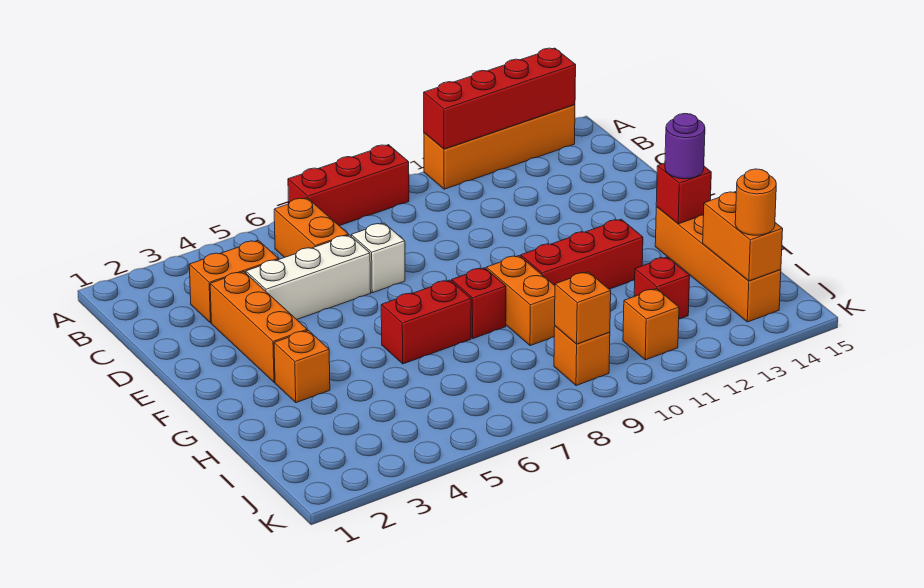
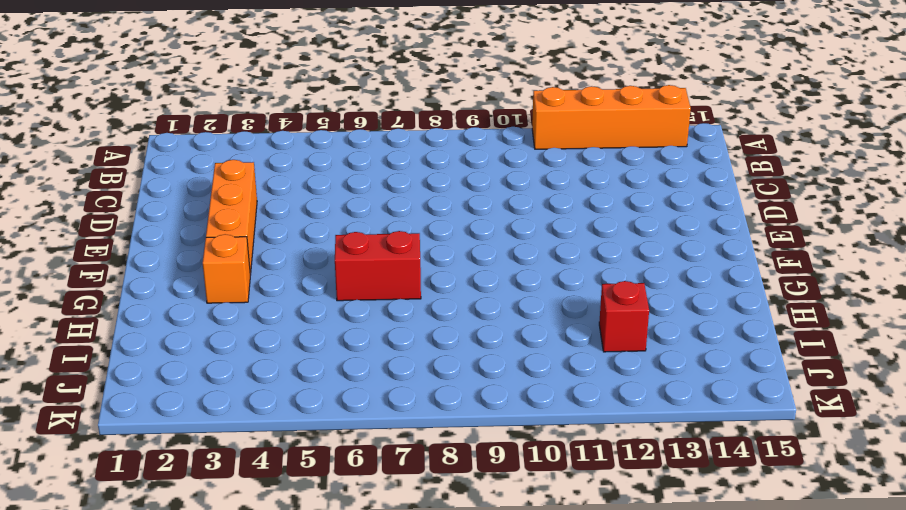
none -> red brick A7:A9 level 1
none -> orange brick B6:C6 level 1
none -> orange brick C3:C4 level 1

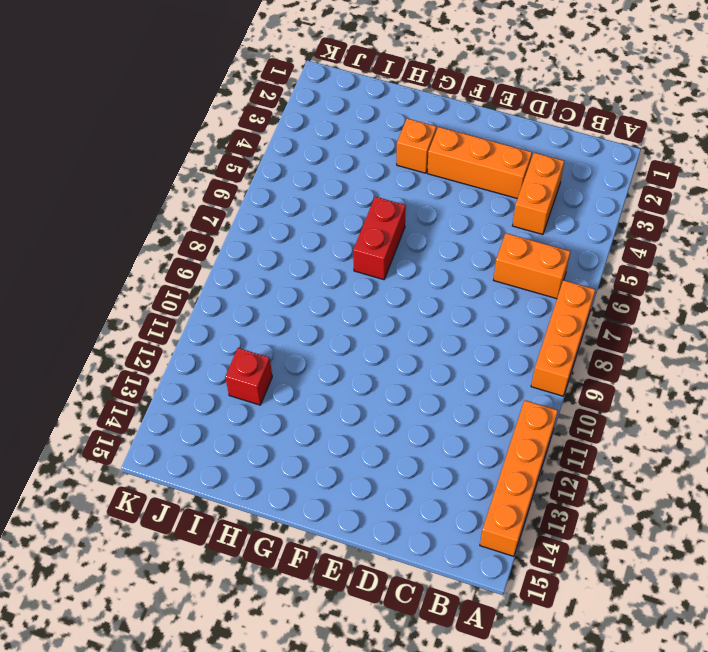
orange brick A7:A9 level 1 -> red brick A7:A9 level 1
none -> white brick D4:D6 level 1
none -> white brick D7 level 1
none -> red brick G8 level 1

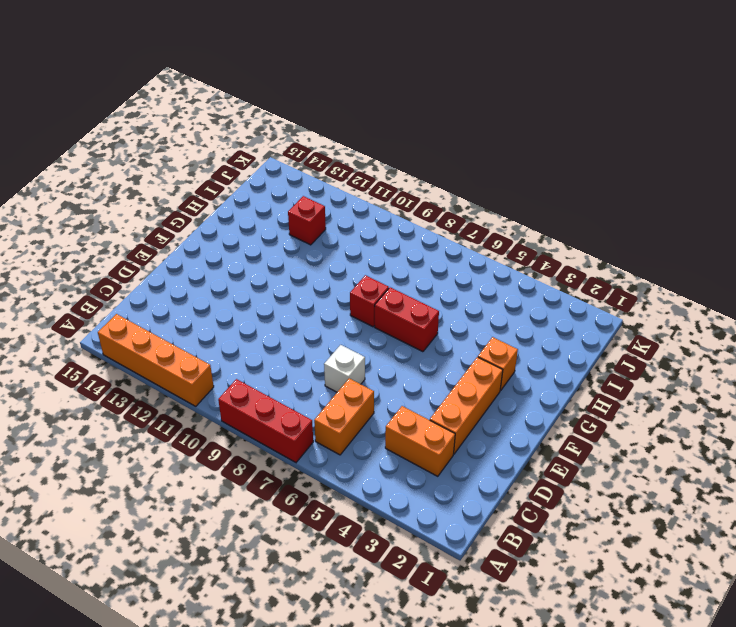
none -> white brick D4:D6 level 1
none -> orange brick G9:H9 level 1
none -> red brick G10:G12 level 1

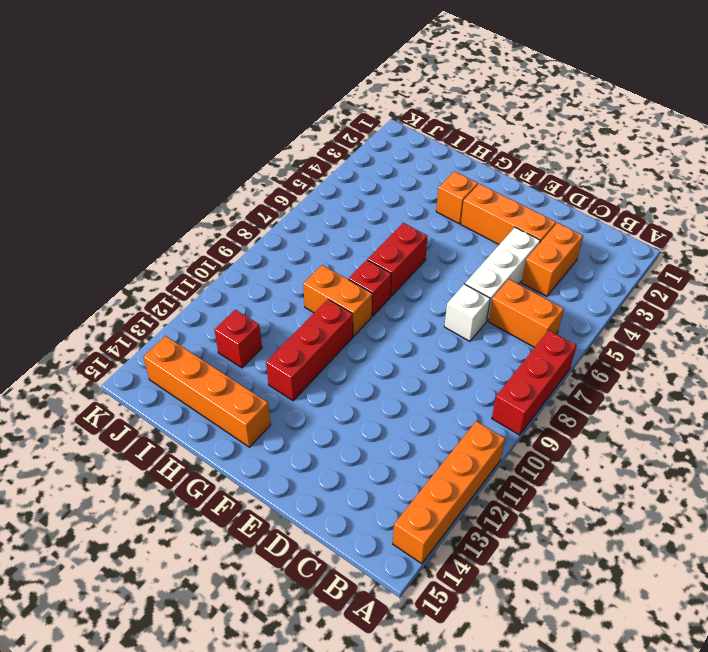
none -> orange brick J9 level 1
none -> orange brick J11 level 1
none -> red brick A11:A14 level 2

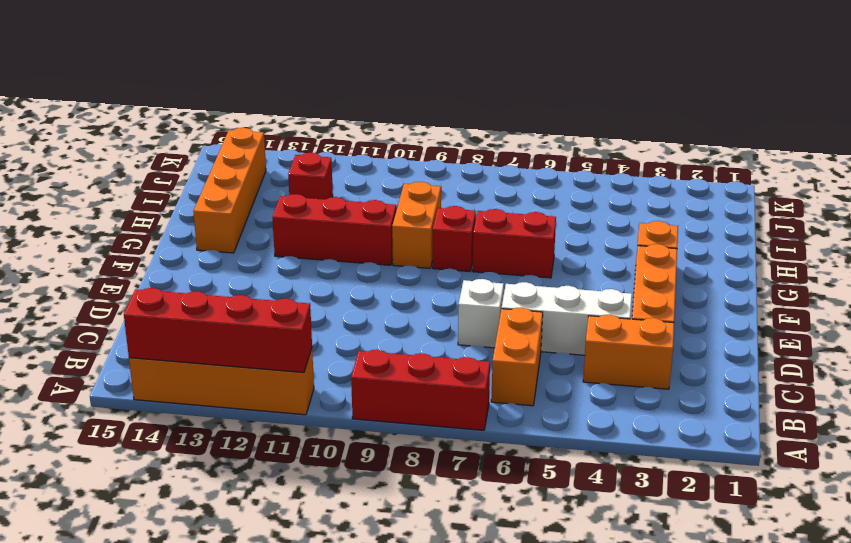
none -> orange brick J9 level 1
none -> orange brick J11 level 1
none -> red brick G14 level 2

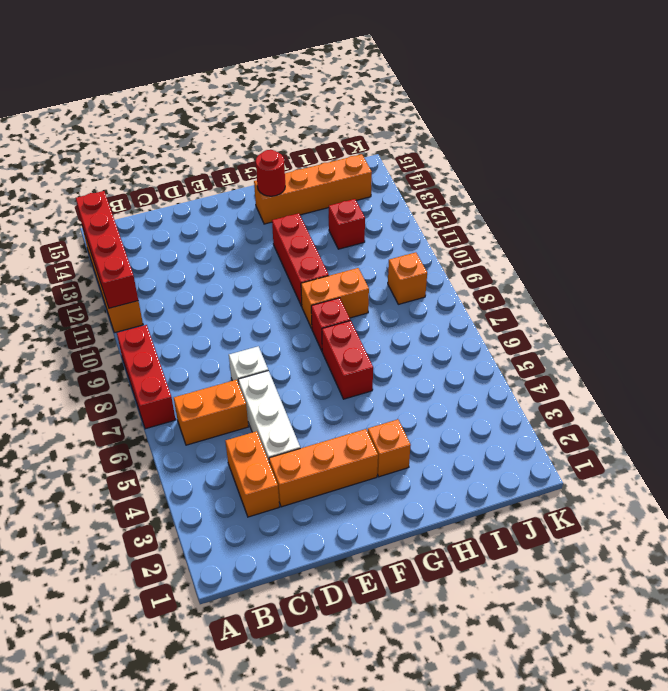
red round brick G14 level 2 -> red brick G14 level 2
none -> orange brick J11 level 1
none -> orange brick I14:J14 level 2
none -> orange brick J9 level 2

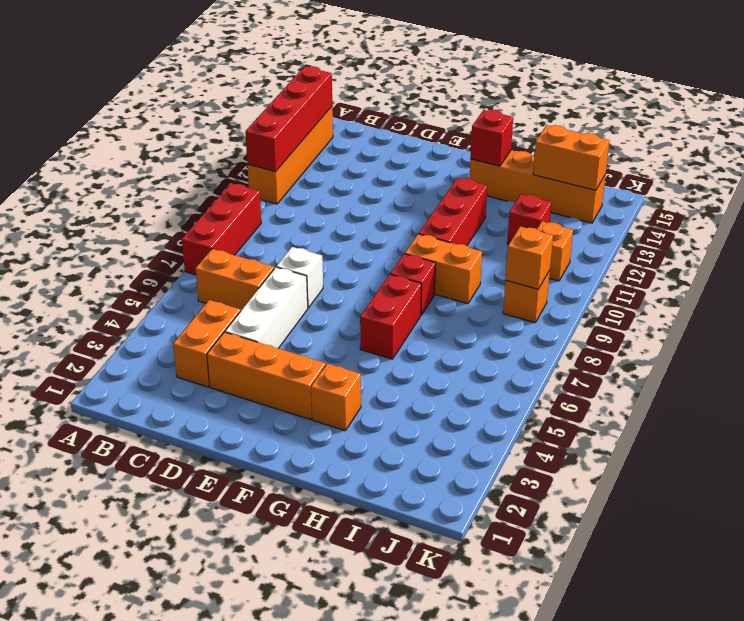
none -> purple round brick G14 level 3
none -> orange round brick J14 level 3

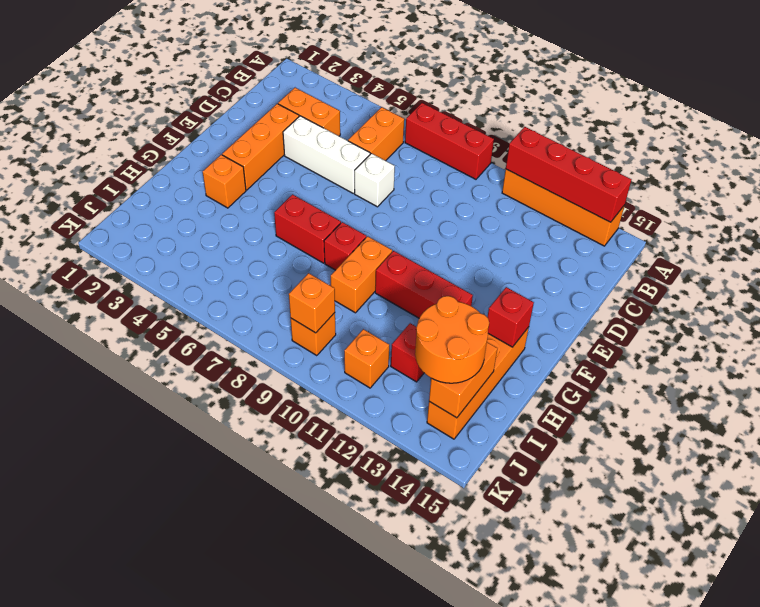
orange round brick I13:J14 level 3 -> orange round brick J14 level 3
none -> purple round brick G14 level 3

